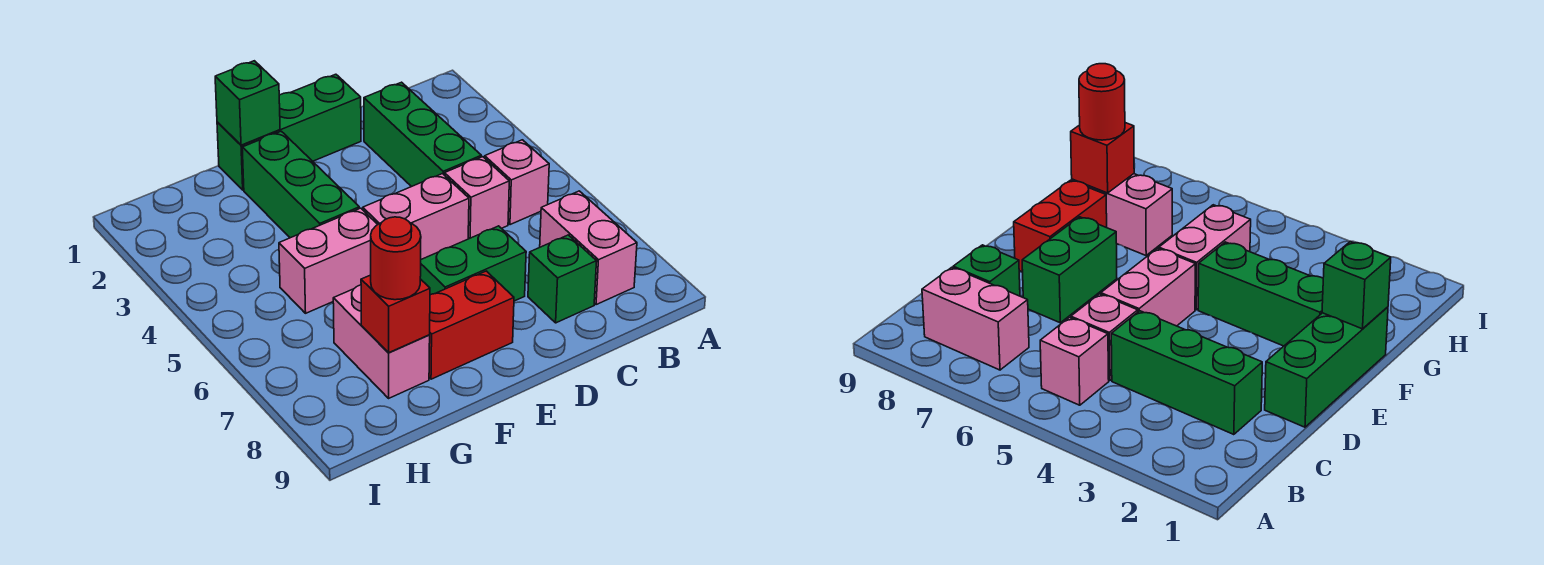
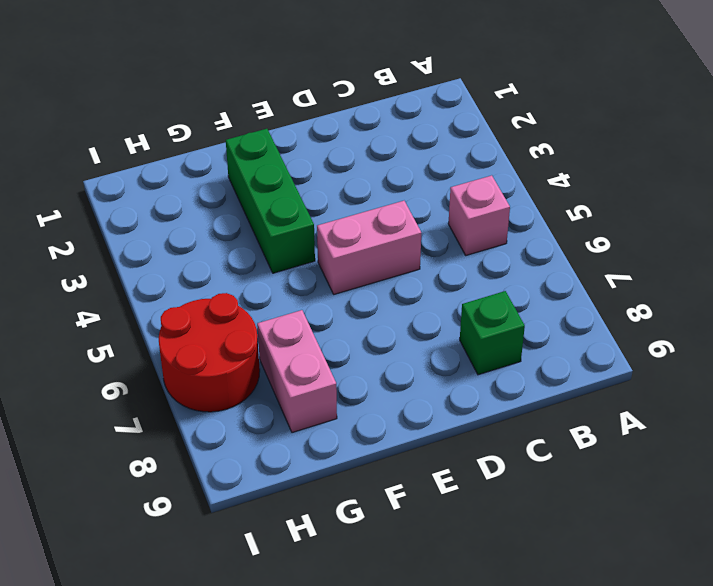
red round brick H6:I7 level 1 -> none
none -> pink brick B7:B8 level 1
none -> green brick C2:C4 level 1
none -> pink brick C5 level 1

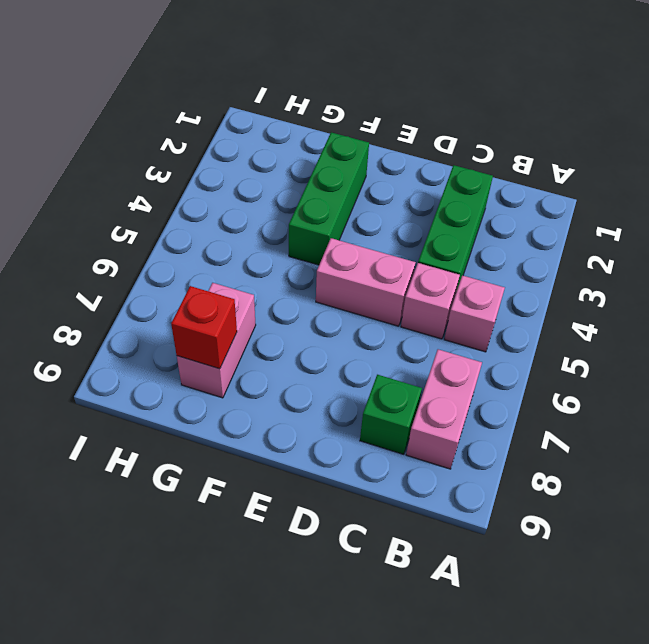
none -> green brick D1:F1 level 1
none -> green brick D7:E7 level 1
none -> red brick E8:F8 level 1

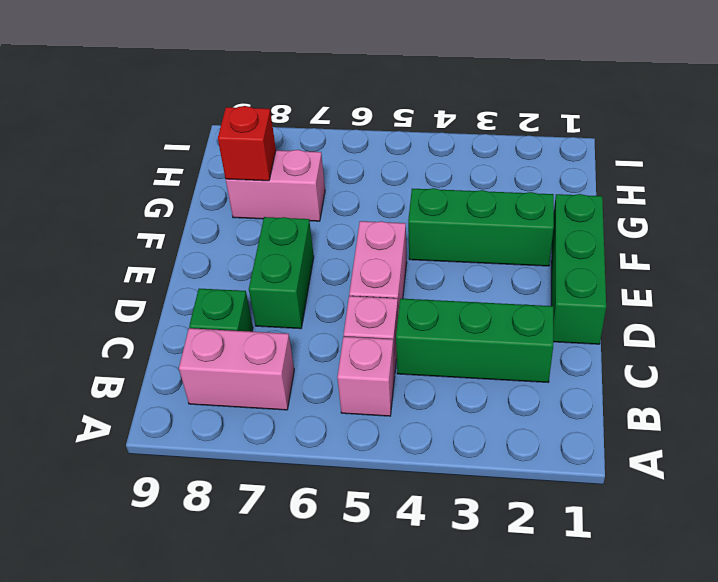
none -> red brick E8:F8 level 1
none -> pink brick F5:G5 level 1
none -> green brick F1 level 2

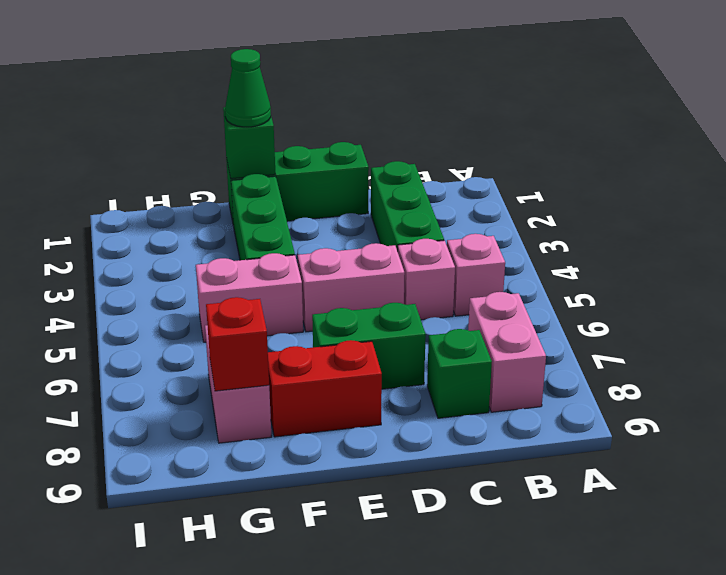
green cone F1 level 3 -> none
none -> red round brick G8 level 3

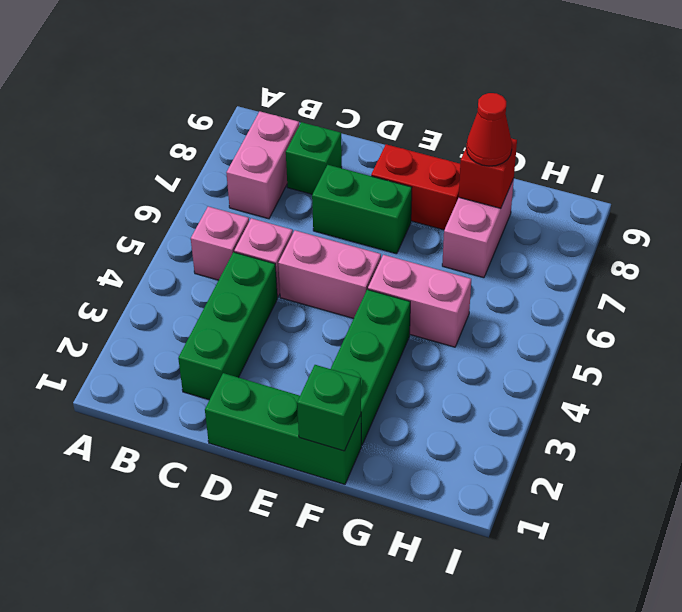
red cone G8 level 3 -> red round brick G8 level 3

